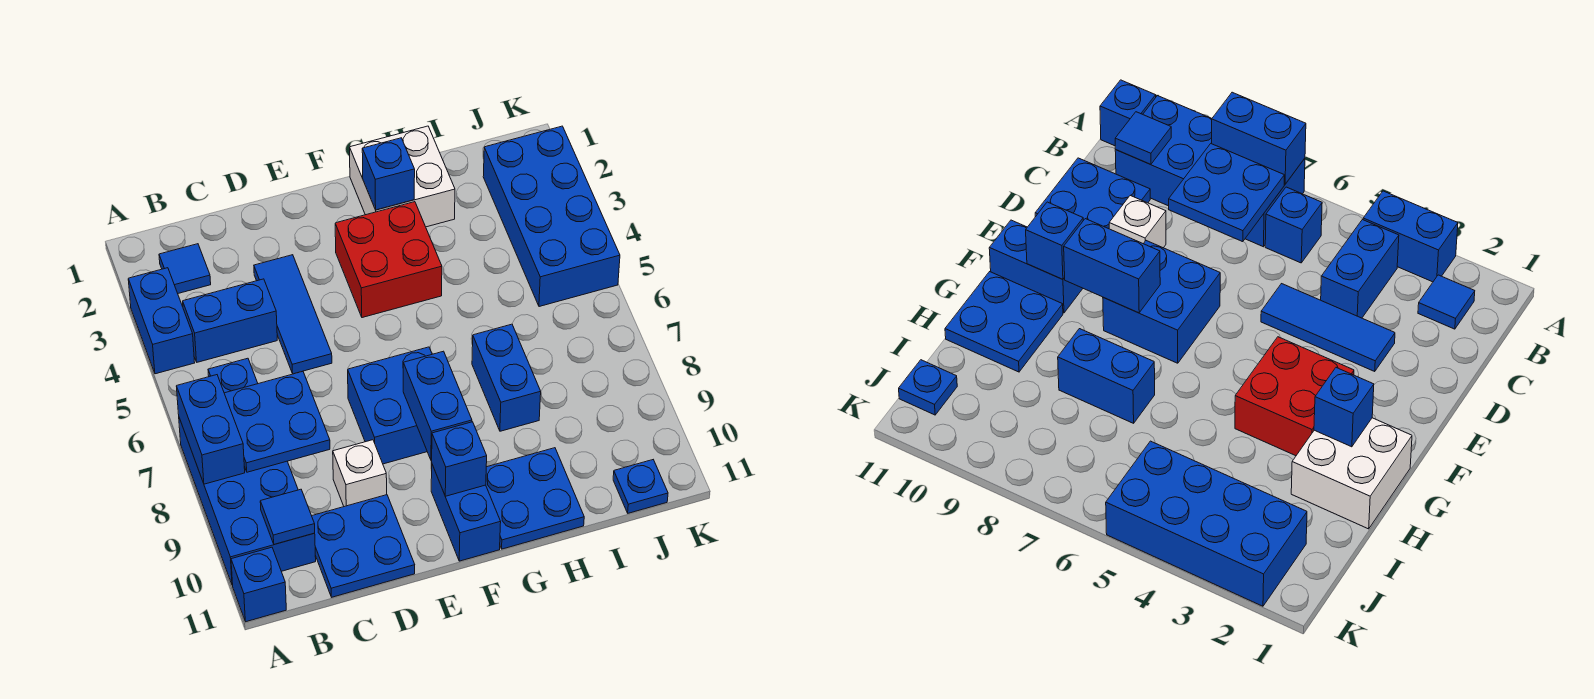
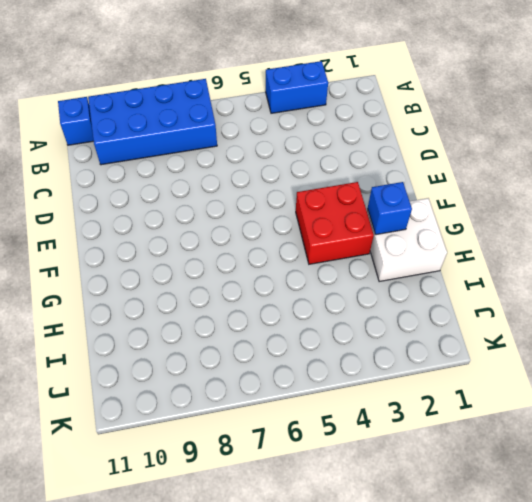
none -> blue tile B2 level 1
none -> blue brick B4:C4 level 1
none -> blue brick B6 level 1

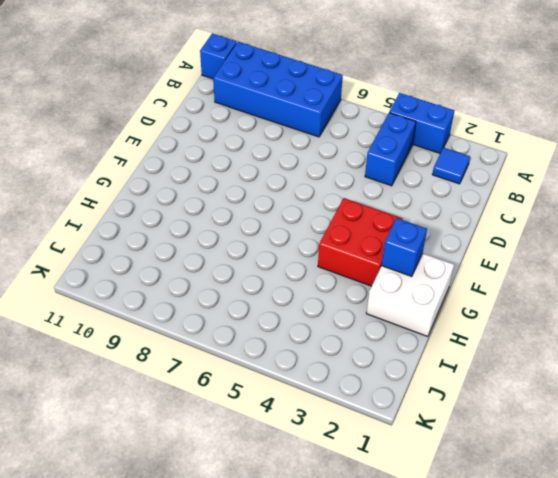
none -> blue brick B6 level 1
none -> blue plate C10:D11 level 1
none -> blue tile D3:D5 level 1

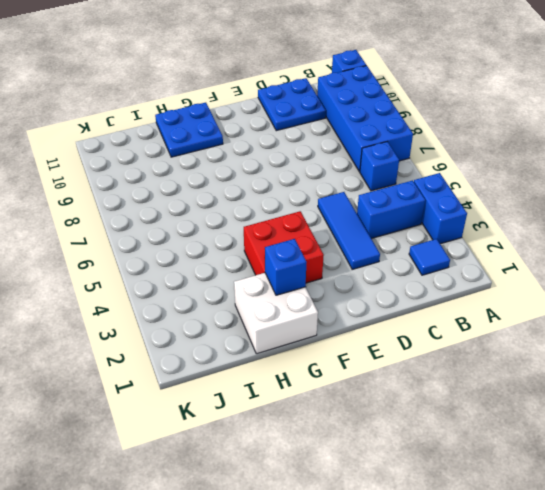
none -> white brick D9 level 1
none -> blue brick E7:F8 level 1
none -> blue brick F10:F11 level 1

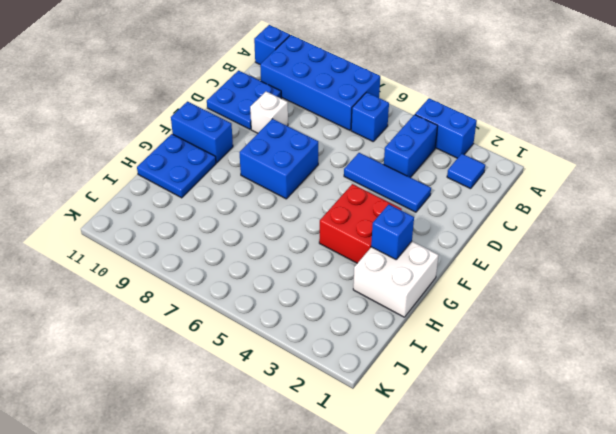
none -> blue brick H7:H8 level 1
none -> blue brick J2:K5 level 1
none -> blue plate J11 level 1

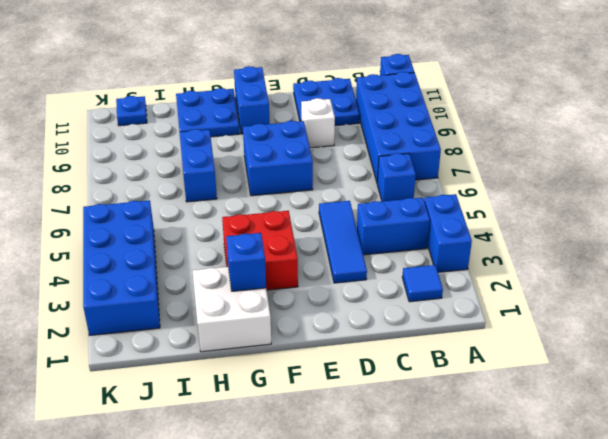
none -> blue brick A7:A8 level 2
none -> blue plate B7:C8 level 2
none -> blue tile B10 level 2

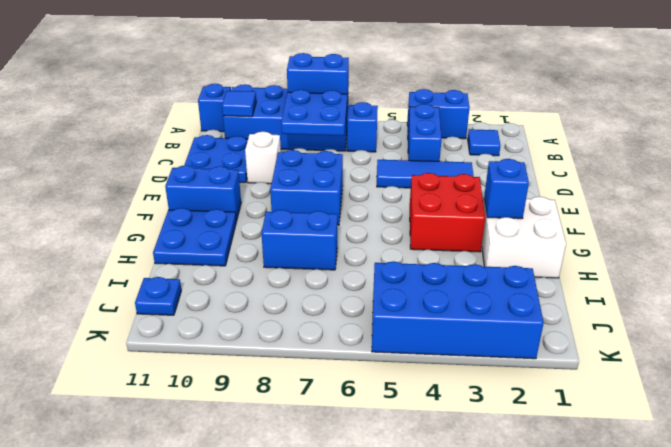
none -> blue brick F8:F9 level 2
none -> blue brick F10 level 2

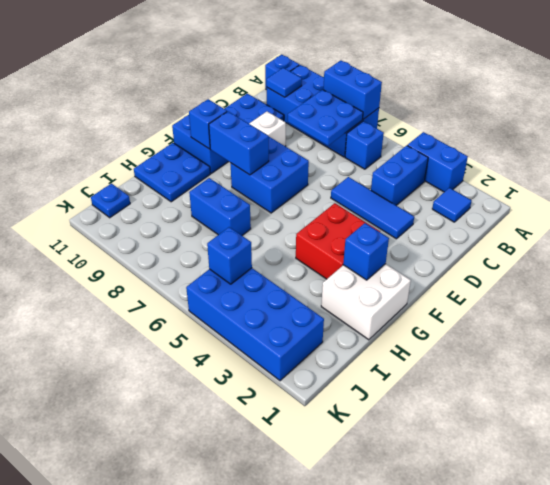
blue brick J5 level 2 -> none

